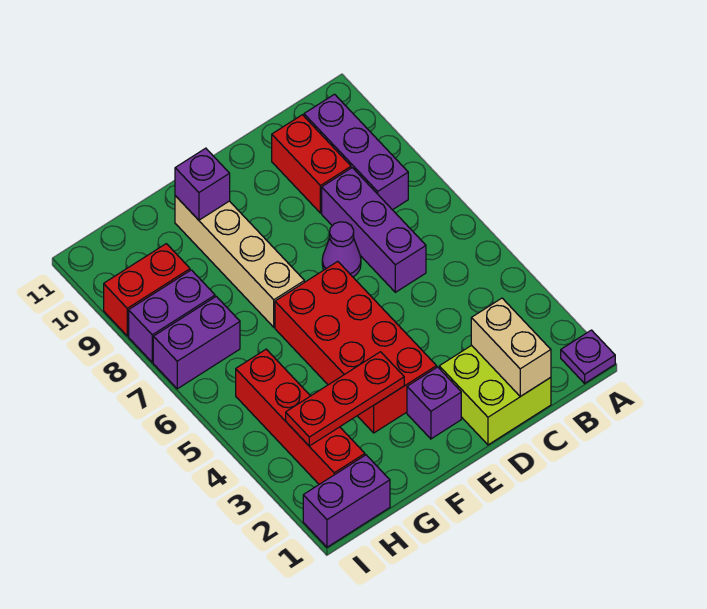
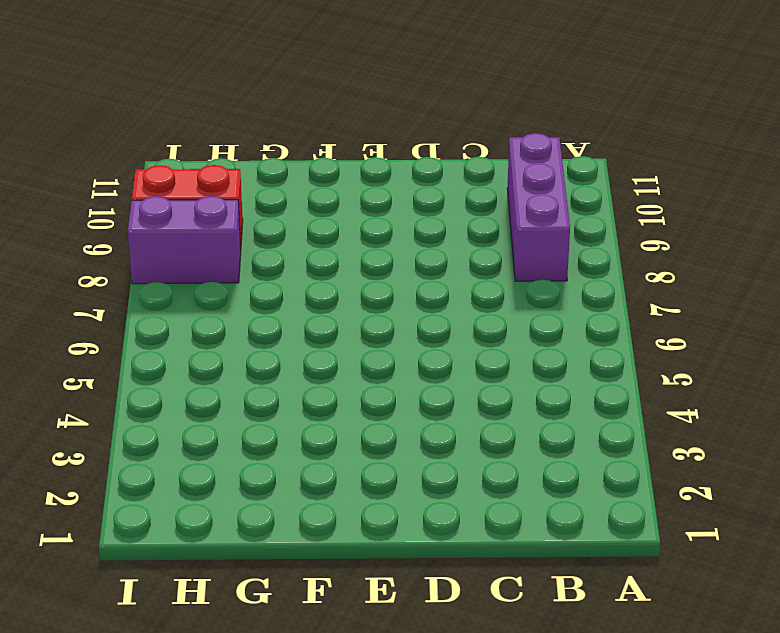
none -> purple plate A1 level 1
none -> lime brick C1:D2 level 1
none -> purple brick C6:C8 level 1

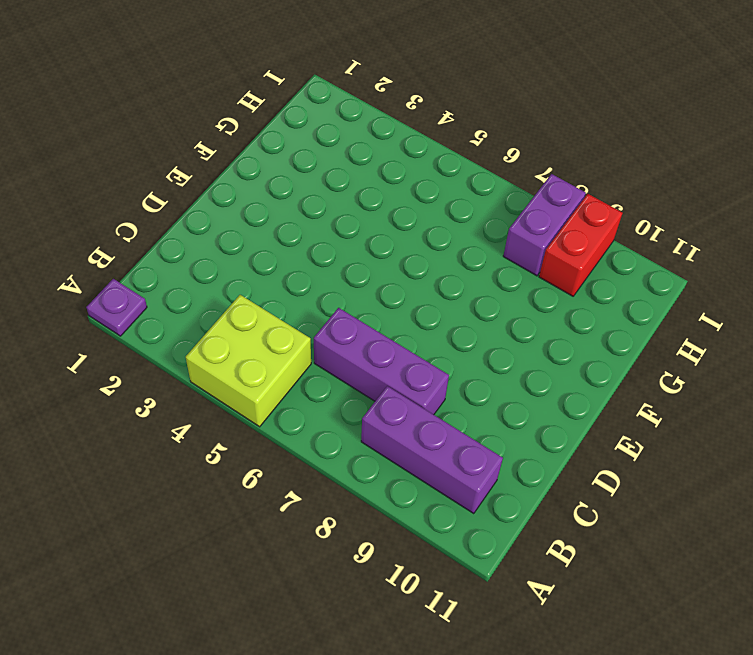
lime brick A4:B5 level 1 -> lime brick C1:D2 level 1
none -> red brick C9:C10 level 1
none -> purple cone D7 level 1
none -> purple brick E2 level 1

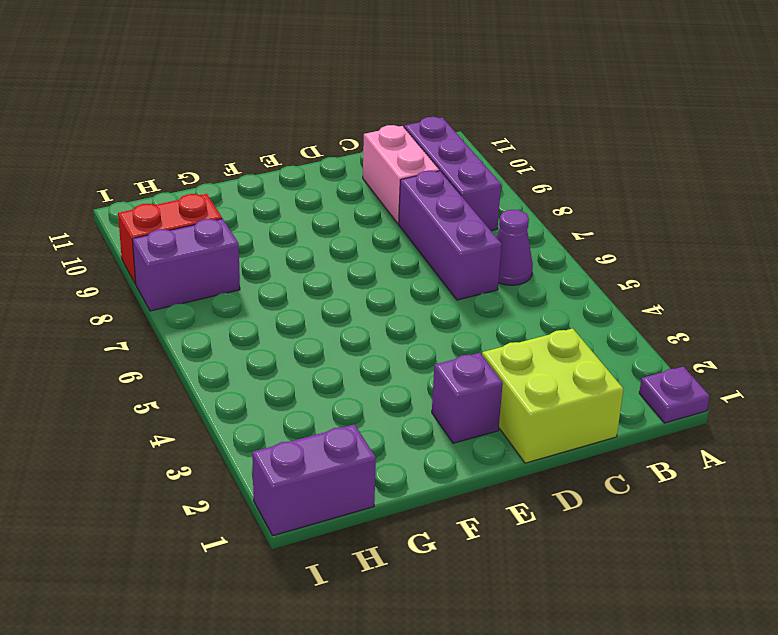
purple cone B6 level 1 -> purple cone D7 level 1
pink brick C9:C10 level 1 -> red brick C9:C10 level 1
none -> red brick E3:F6 level 1
none -> tan brick F7:F10 level 1
none -> red brick H2:H5 level 1

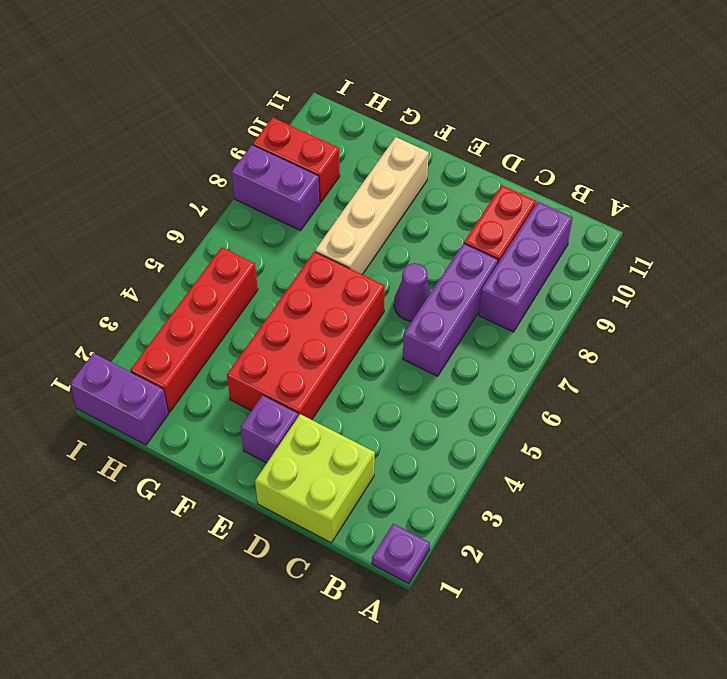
none -> purple brick H7:I7 level 1
none -> tan brick C1:C2 level 2
none -> red plate F3:H3 level 2

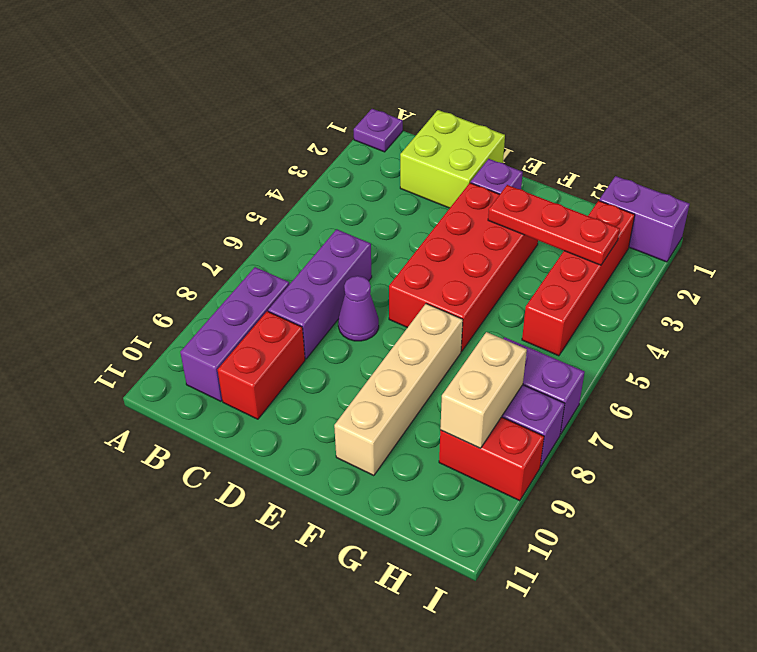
tan brick H8:H9 level 2 -> tan brick C1:C2 level 2
none -> purple brick F10 level 2

